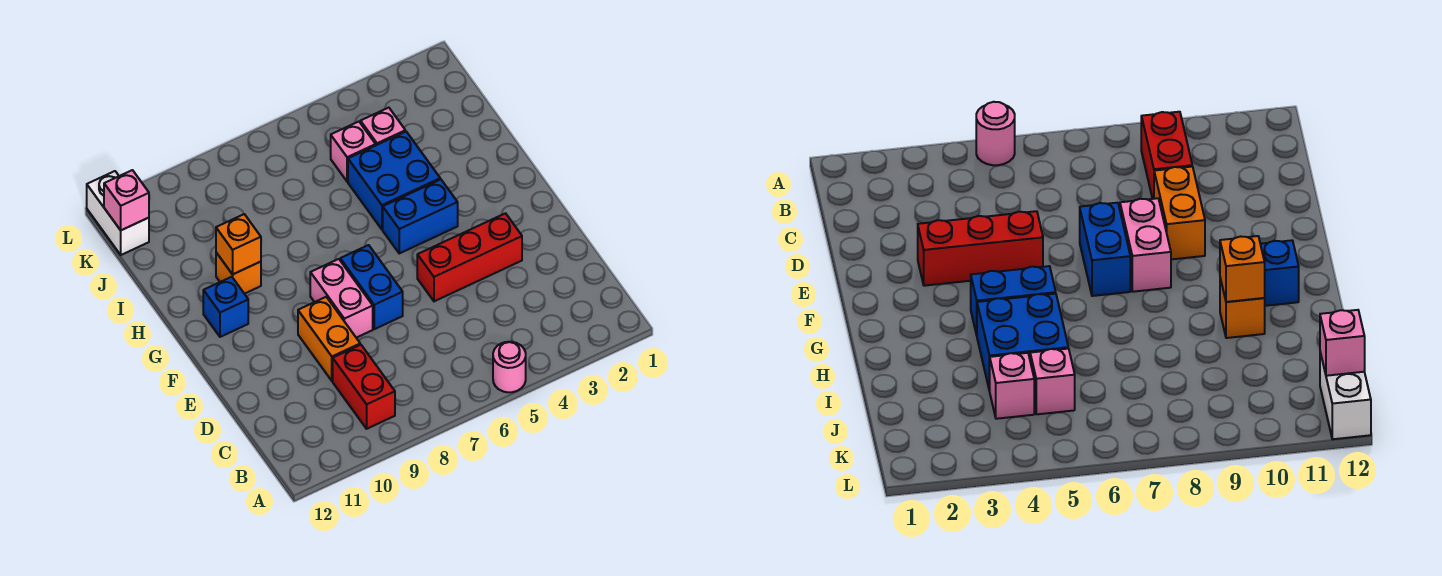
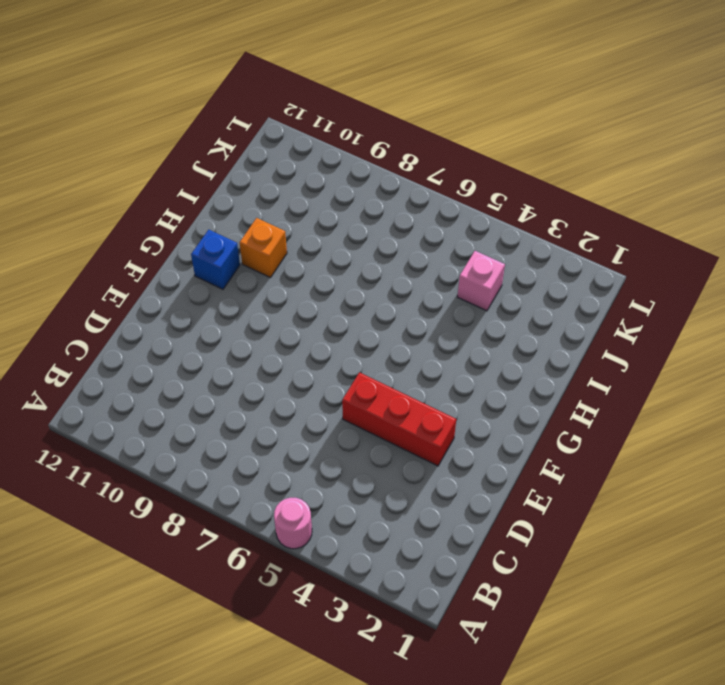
none -> red brick B9:C9 level 1
none -> orange brick D9:E9 level 1
none -> blue brick E7:F7 level 1

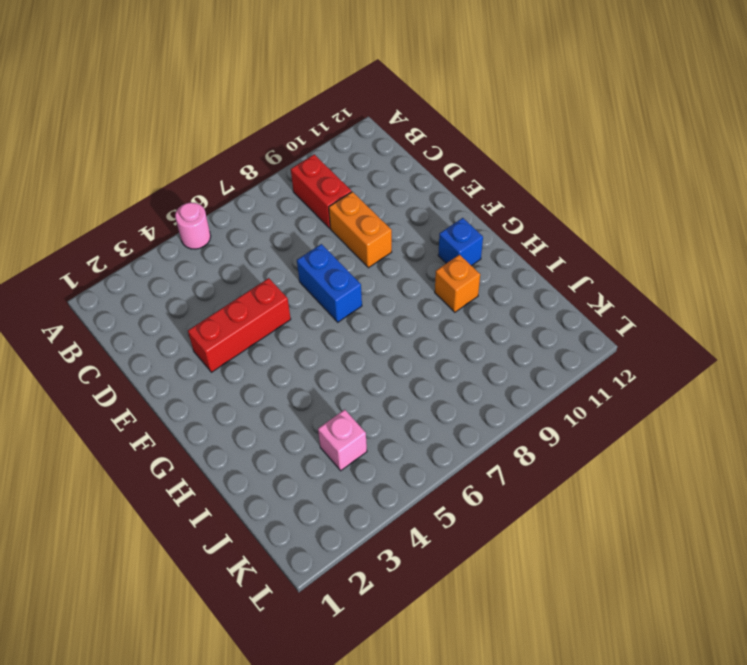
none -> pink brick E8:F8 level 1
none -> blue brick G4:G5 level 1
none -> blue brick H4:I5 level 1

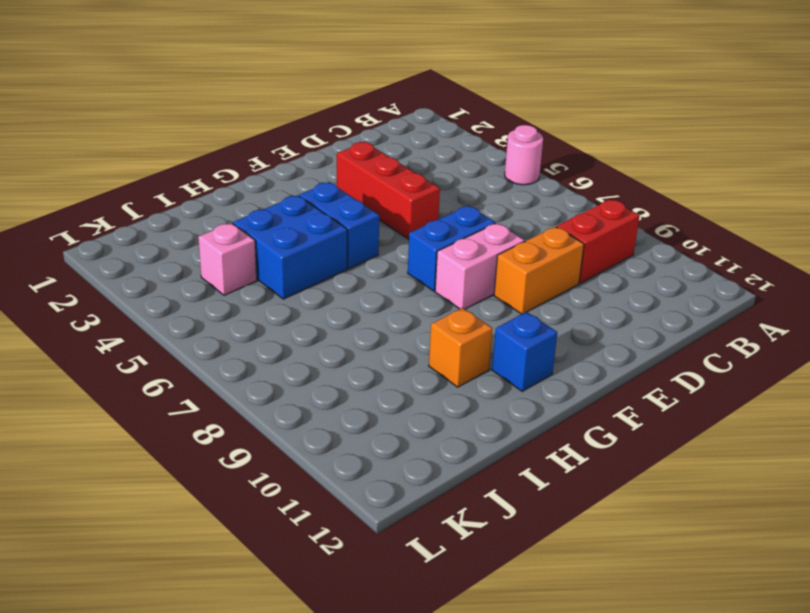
none -> pink brick J5 level 1
none -> white brick K12:L12 level 1
none -> orange brick H10 level 2

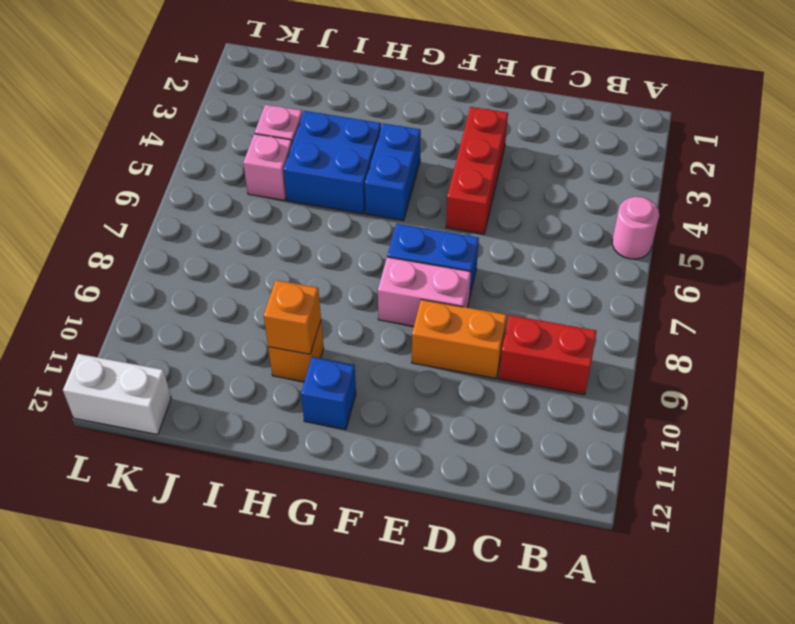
none -> pink brick K12 level 2

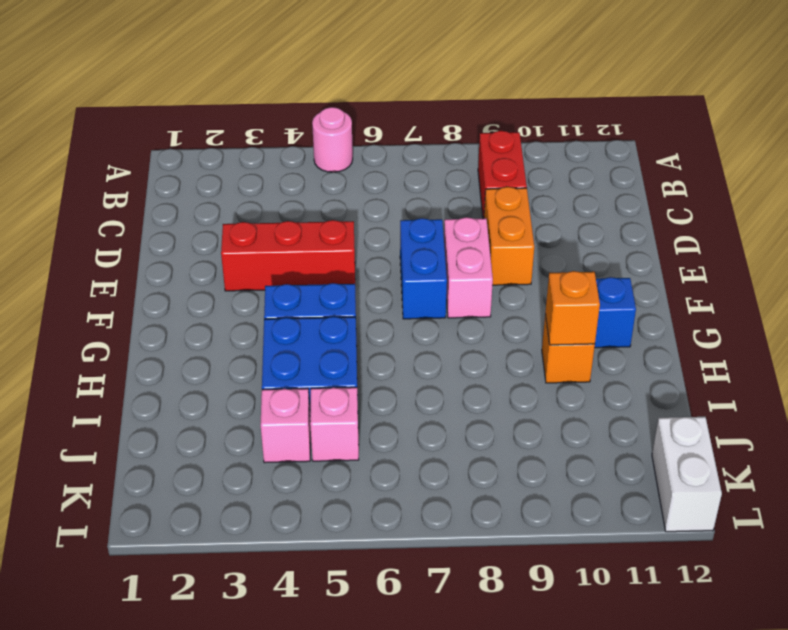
none -> pink brick K12 level 2

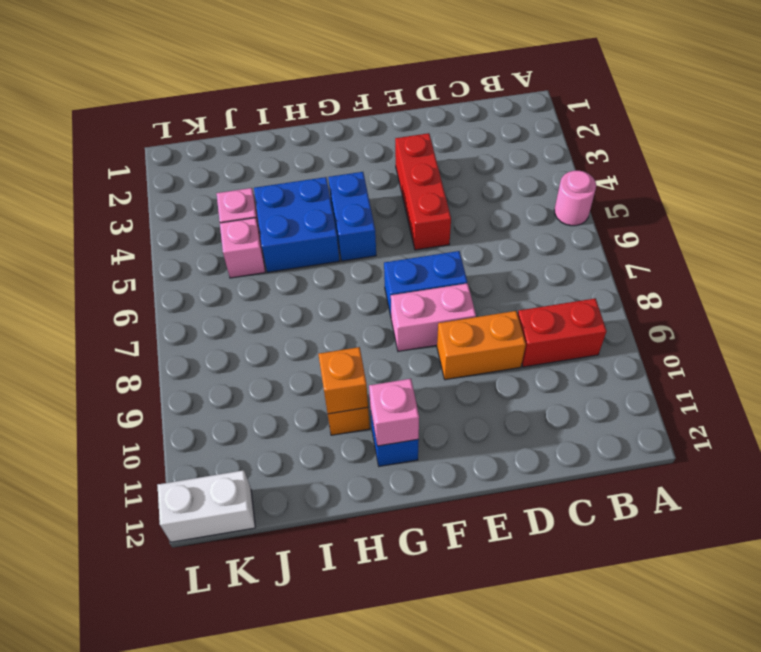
pink brick G11 level 2 -> pink brick K12 level 2

